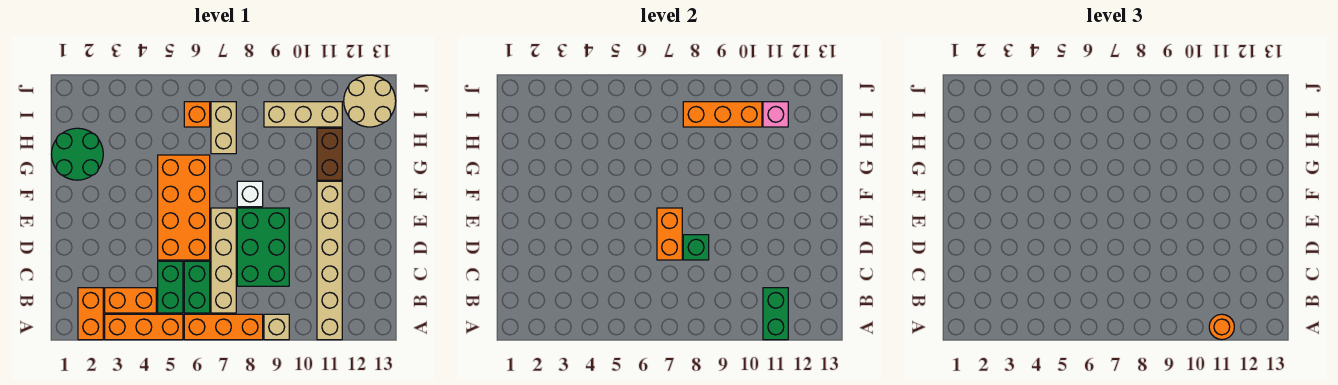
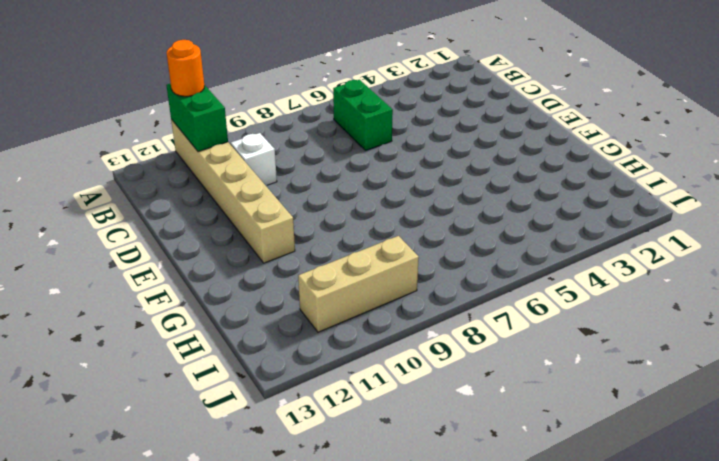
white brick C10 level 1 -> white brick F8 level 1
none -> orange brick A2:B2 level 1
none -> orange brick A3:A5 level 1
none -> orange brick A6:A8 level 1

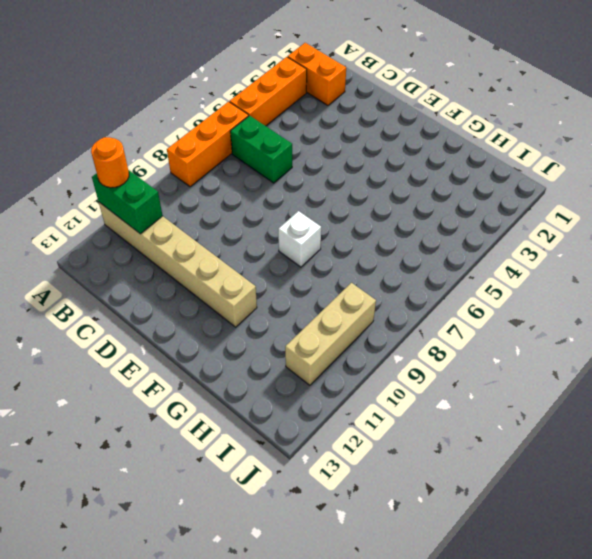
none -> tan brick A9 level 1
none -> orange brick B3:B4 level 1
none -> green brick B5:C5 level 1

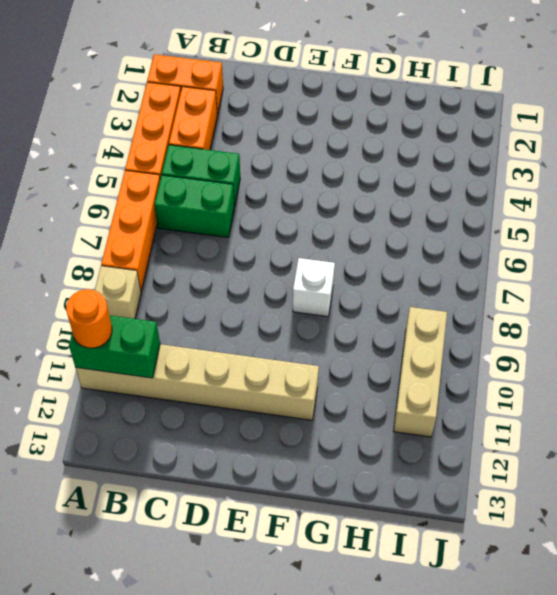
none -> tan brick B7:E7 level 1
none -> green brick C8:E9 level 1
none -> orange brick D5:G6 level 1

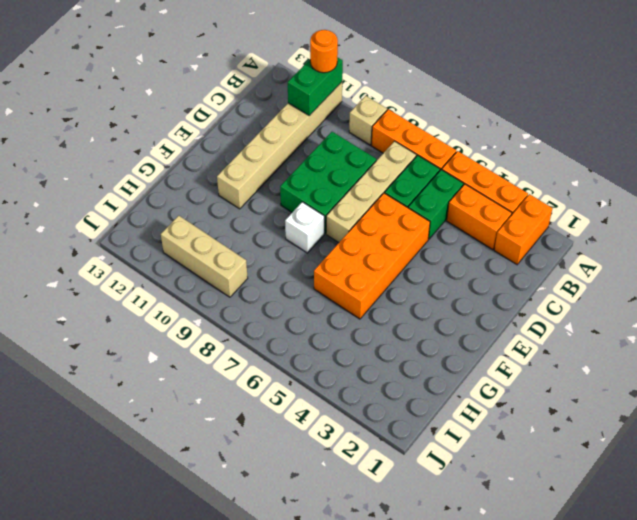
none -> green round brick G1:H2 level 1
none -> brown brick G11:H11 level 1
none -> tan brick H7:I7 level 1

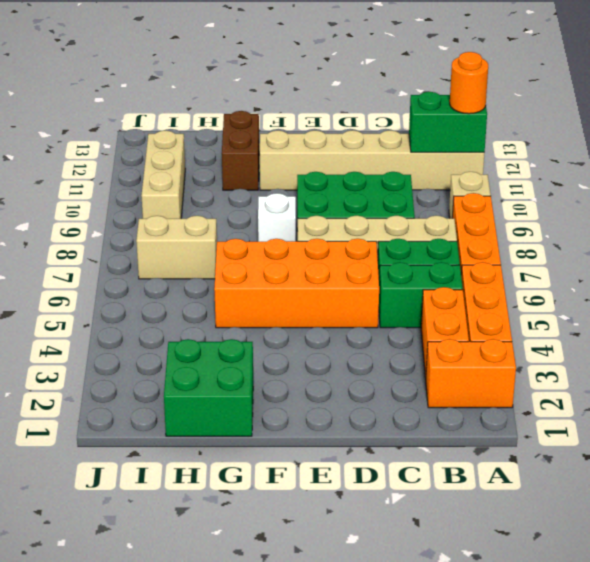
green brick G1:H2 level 1 -> green round brick G1:H2 level 1
brown brick G11:G12 level 1 -> brown brick G11:H11 level 1
none -> orange brick I6 level 1
none -> tan round brick I12:J13 level 1
none -> orange brick D7:E7 level 2

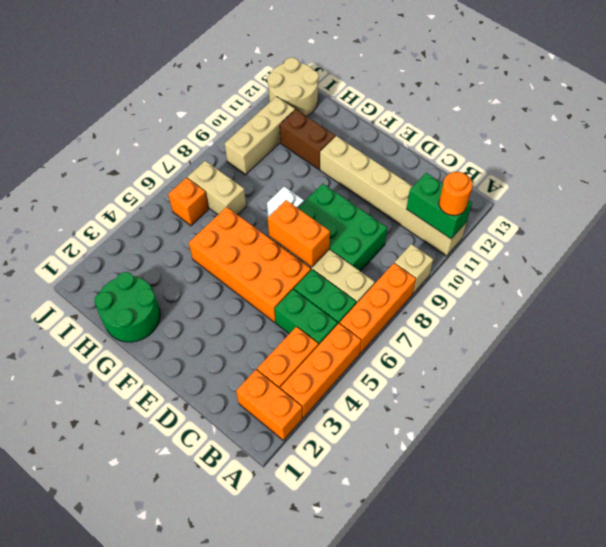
none -> green brick D8 level 2
none -> orange brick I8:I10 level 2
none -> pink brick I11 level 2

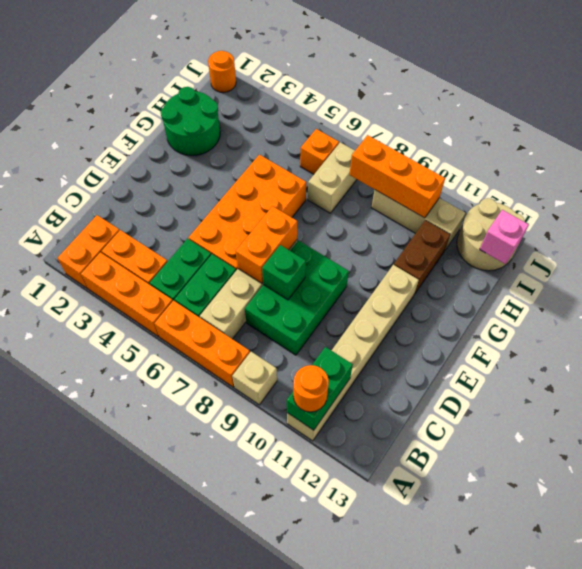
pink brick I13 level 2 -> pink brick I11 level 2
orange round brick J1 level 1 -> none
none -> white brick F8 level 1

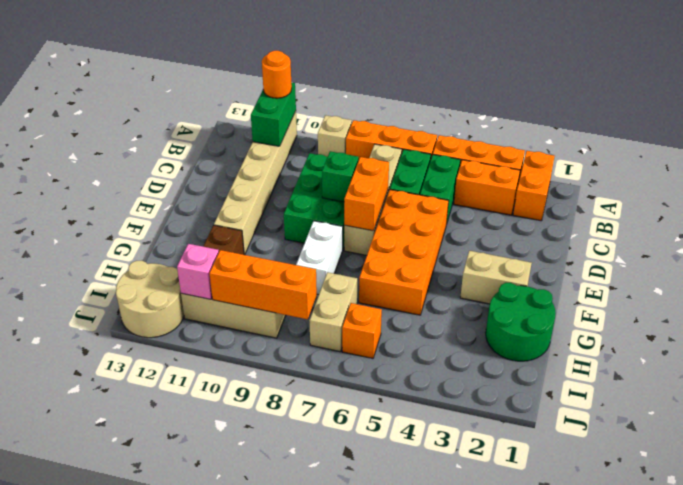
tan brick F2:F3 level 1 -> none
white brick F8:G8 level 1 -> white brick F8 level 1

